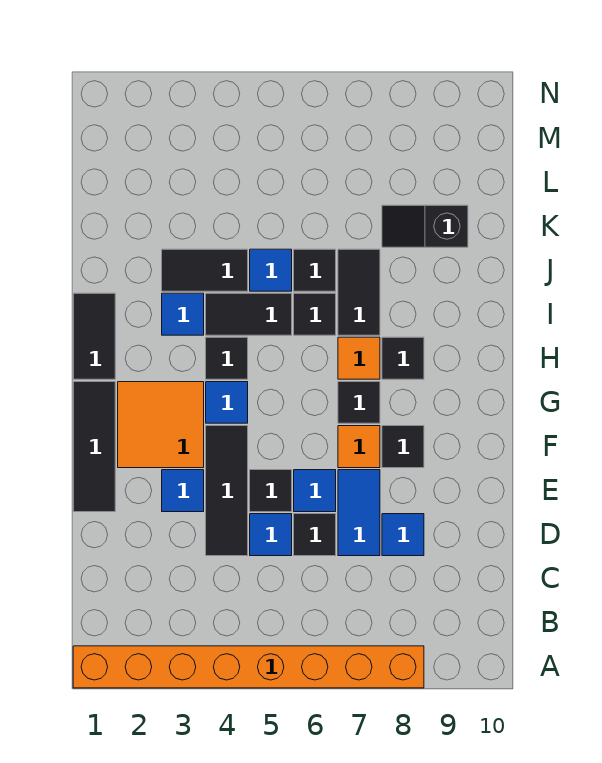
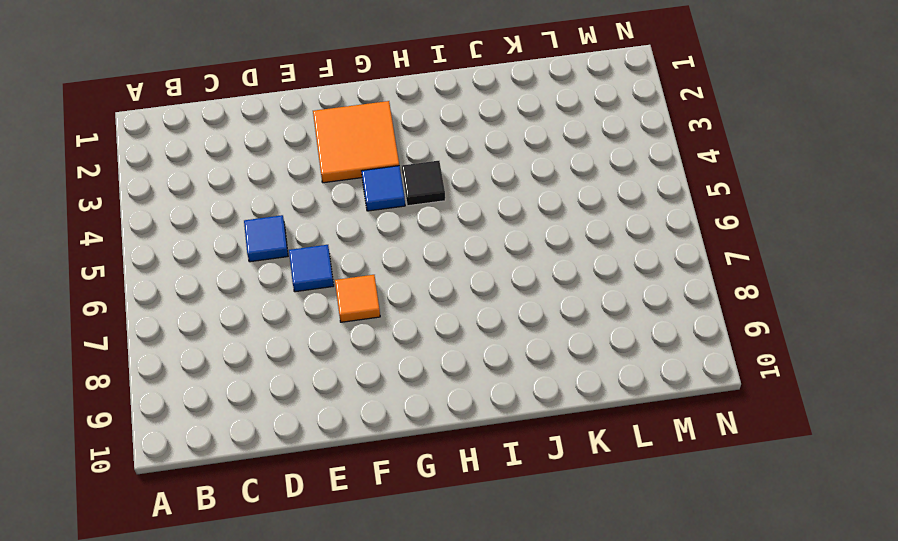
none -> orange brick A1:A8 level 1
none -> black tile D4:F4 level 1
none -> black tile D6 level 1

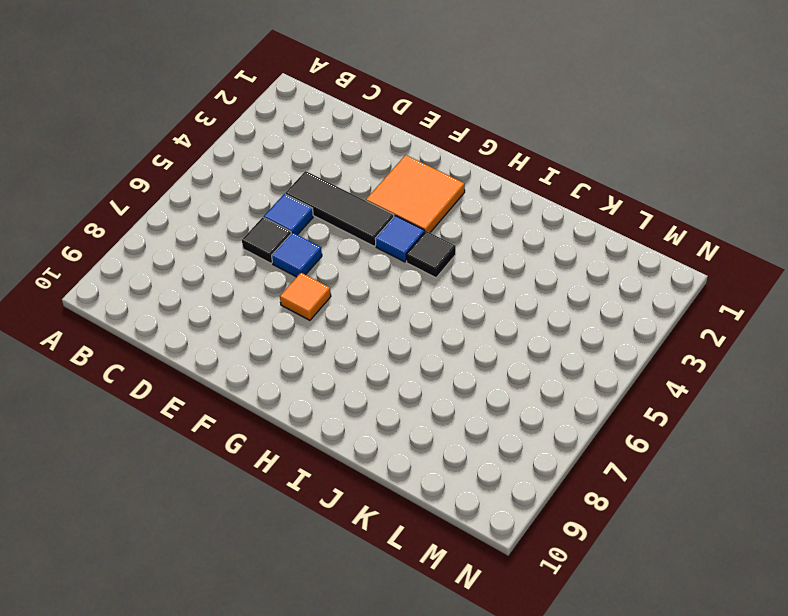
none -> orange brick A1:A8 level 1
none -> blue tile D7:E7 level 1
none -> blue tile D8 level 1

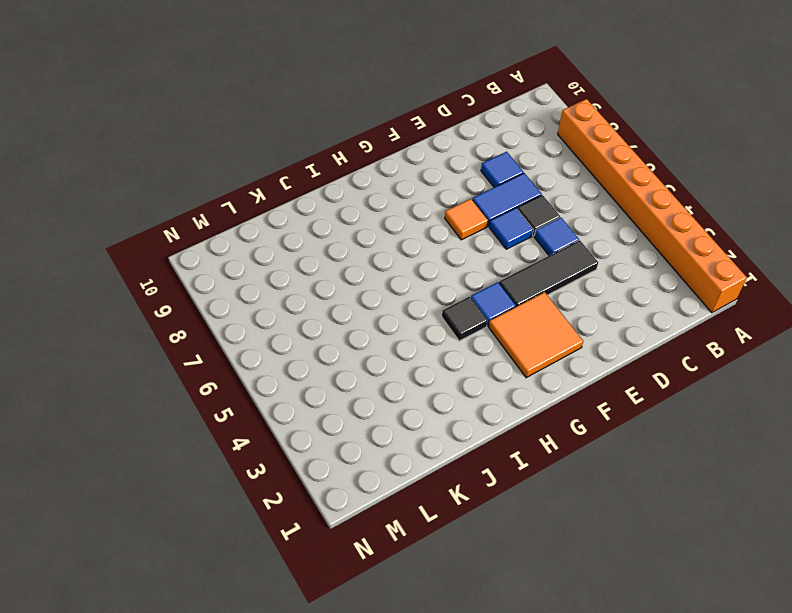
none -> black tile E1:G1 level 1
none -> blue tile E3 level 1
none -> black tile E5 level 1

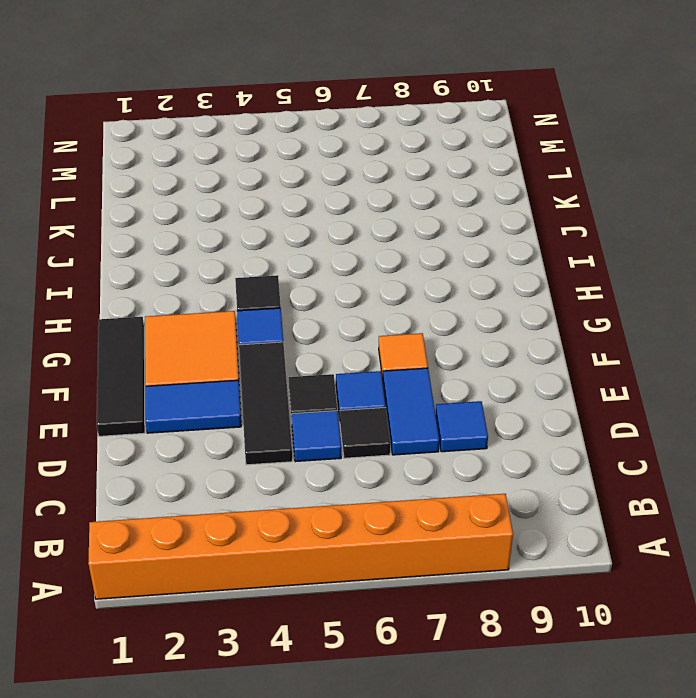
blue tile E2:E3 level 1 -> blue tile E3 level 1
none -> black tile F8 level 1
none -> black tile G7 level 1
none -> black tile H1:I1 level 1

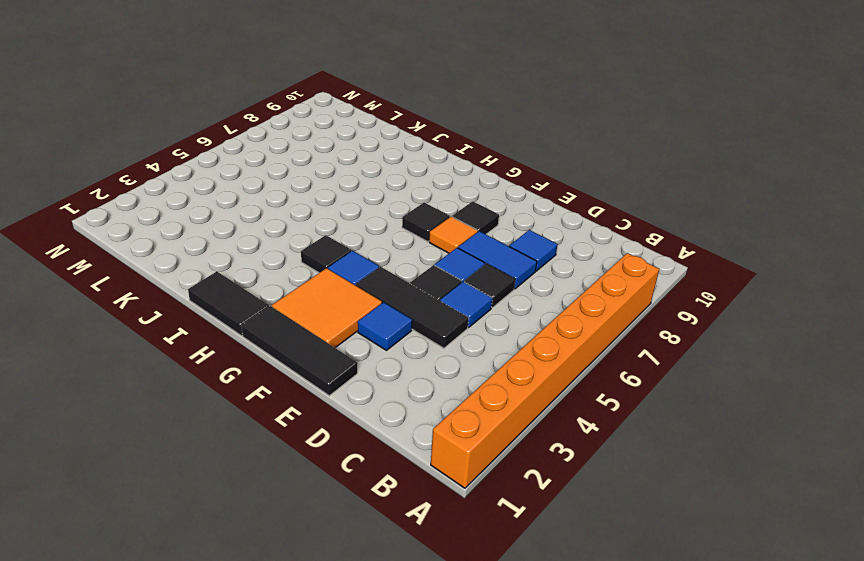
none -> orange tile H7 level 1
none -> black tile H8 level 1
none -> blue tile I3 level 1

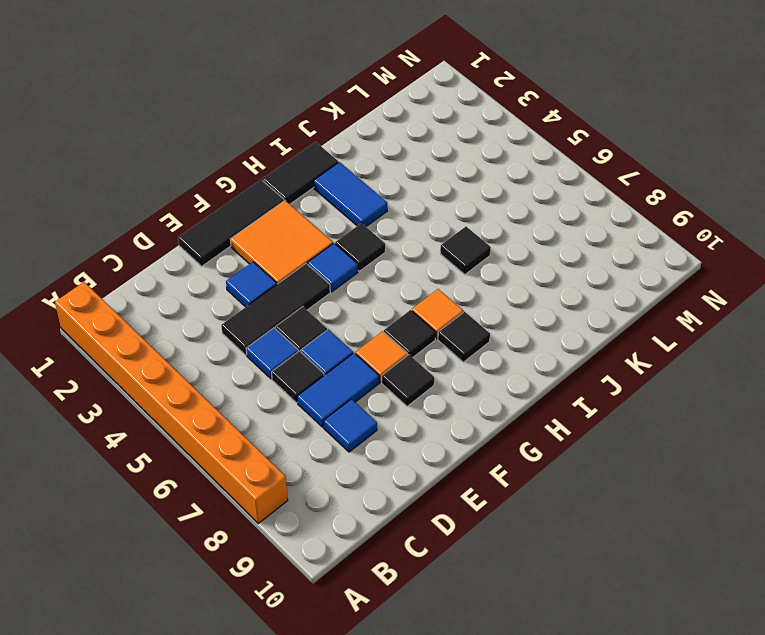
blue tile I2:I3 level 1 -> blue tile I3 level 1
none -> black tile I4:I5 level 1
none -> black tile I6 level 1
none -> black tile I7:J7 level 1

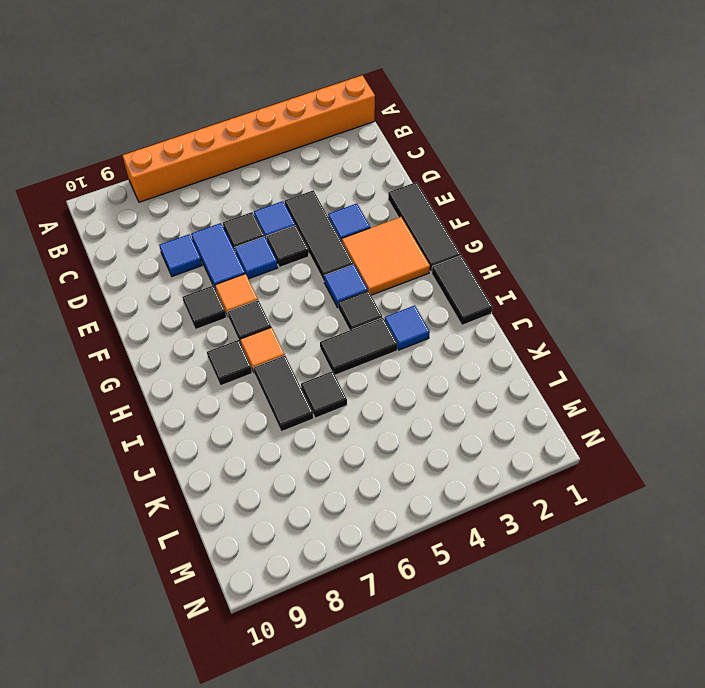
none -> black tile I6 level 1
none -> black tile J3:J4 level 1
none -> blue tile J5 level 1

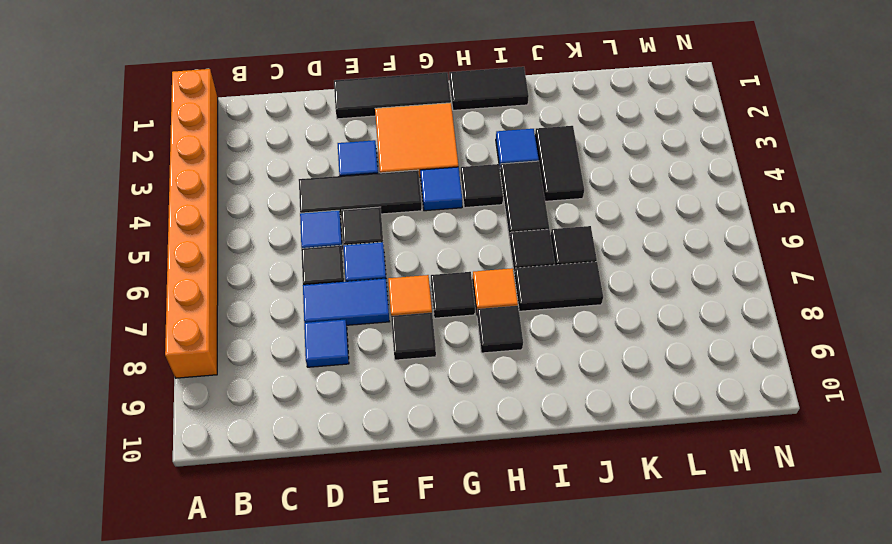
none -> blue tile J5 level 1
none -> black slope K8:K9 level 1 top 9

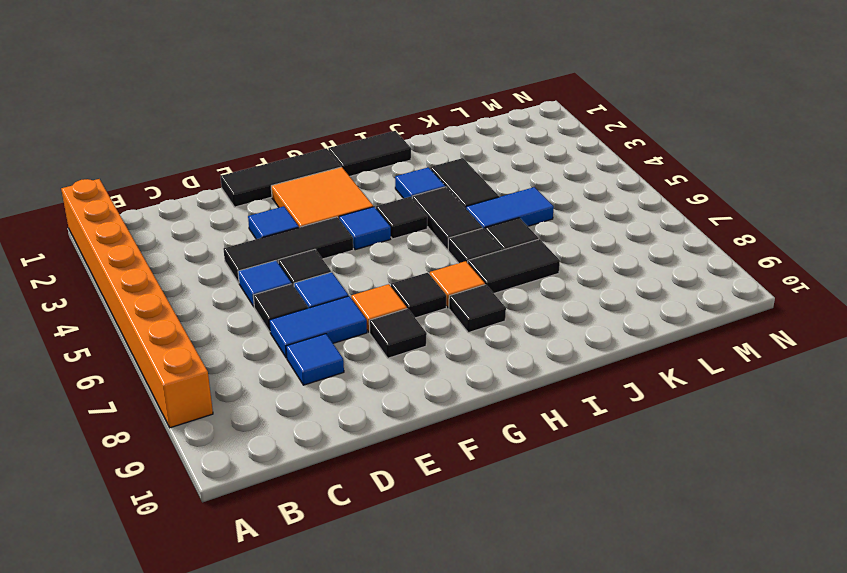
blue tile J5:K5 level 1 -> blue tile J5 level 1
none -> black slope K8:K9 level 1 top 9

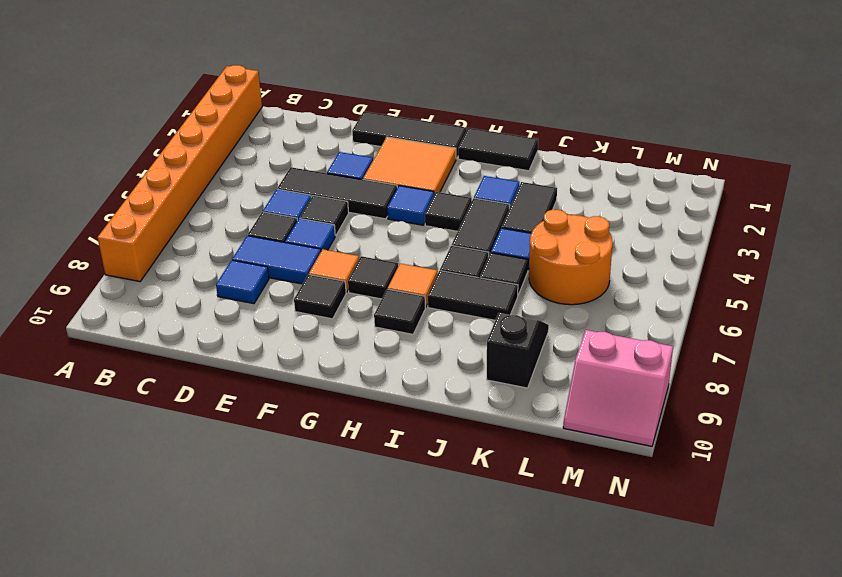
orange round brick K5:L6 level 1 -> none
pink slope M9:N10 level 1 top 9 -> none

